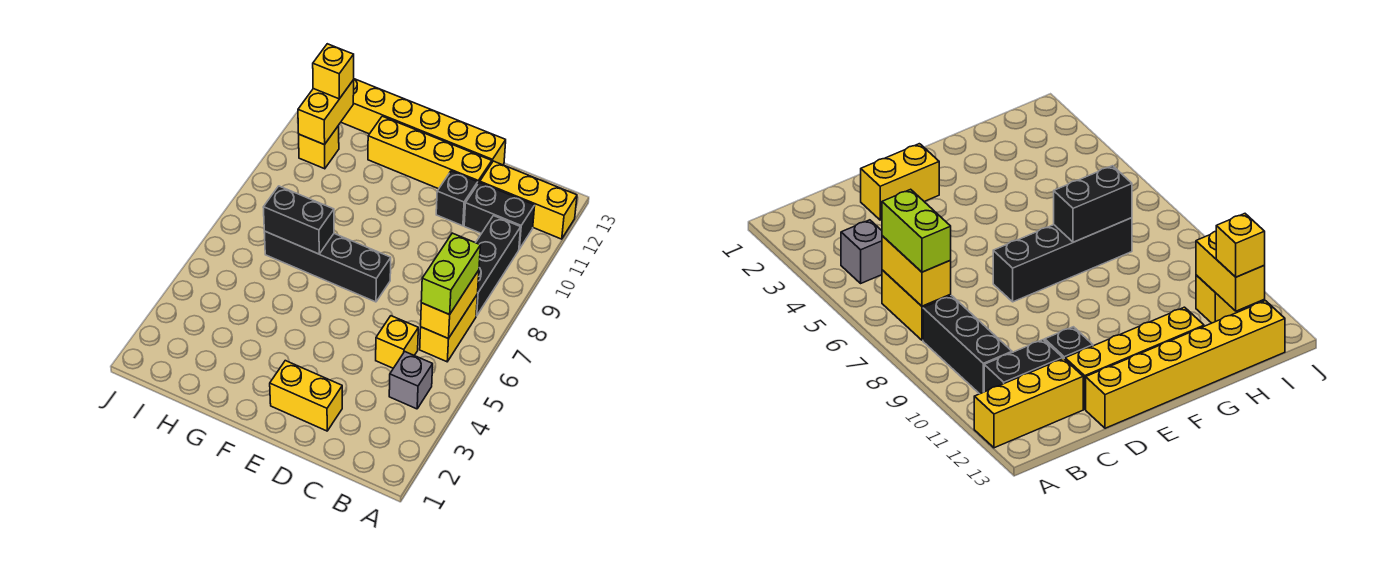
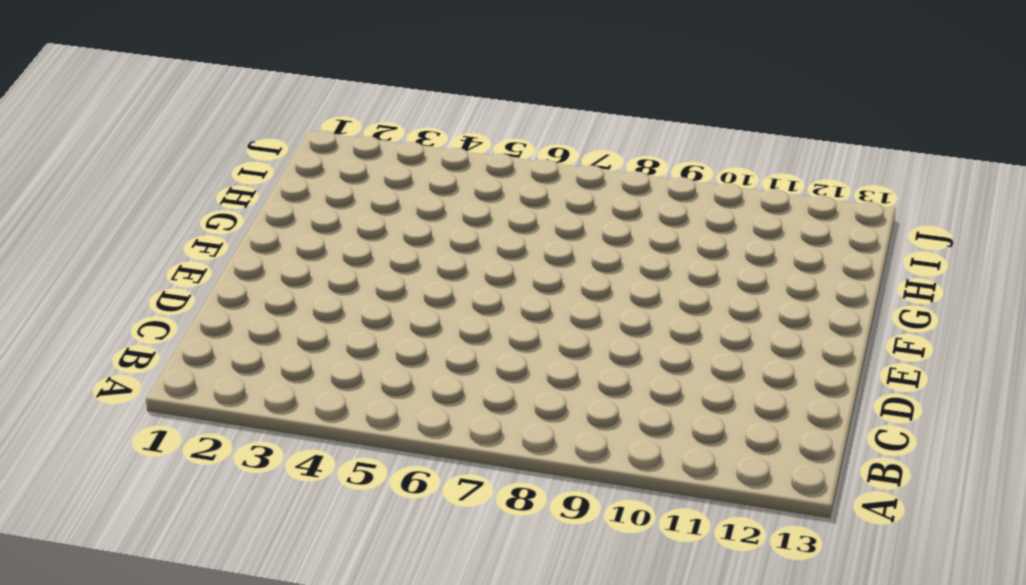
none -> yellow brick A12:C12 level 1
none -> grey brick B4 level 1
none -> yellow brick B6:B7 level 1

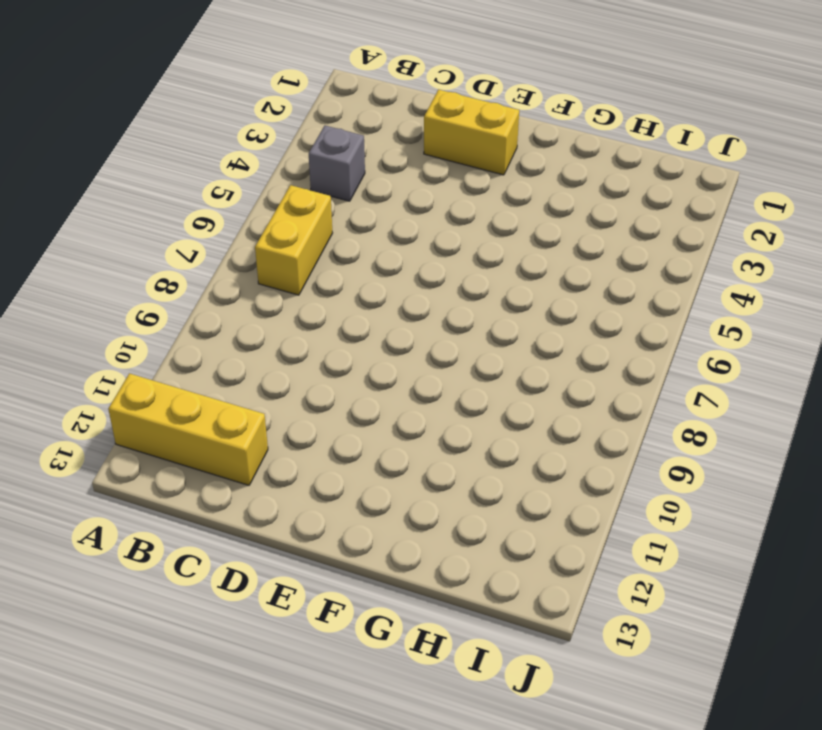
none -> black brick B8:B10 level 1
none -> black brick B11:C11 level 1
none -> yellow brick C5 level 1

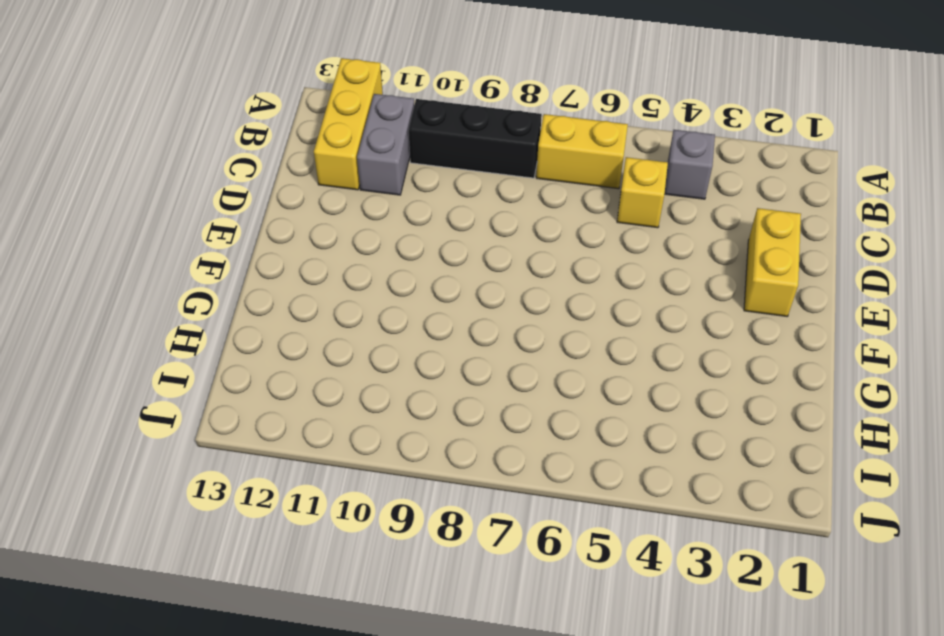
grey brick B11:C11 level 1 -> black brick B11:C11 level 1
none -> black brick D11 level 1
none -> yellow brick D12:G12 level 1
none -> yellow brick D13:I13 level 1

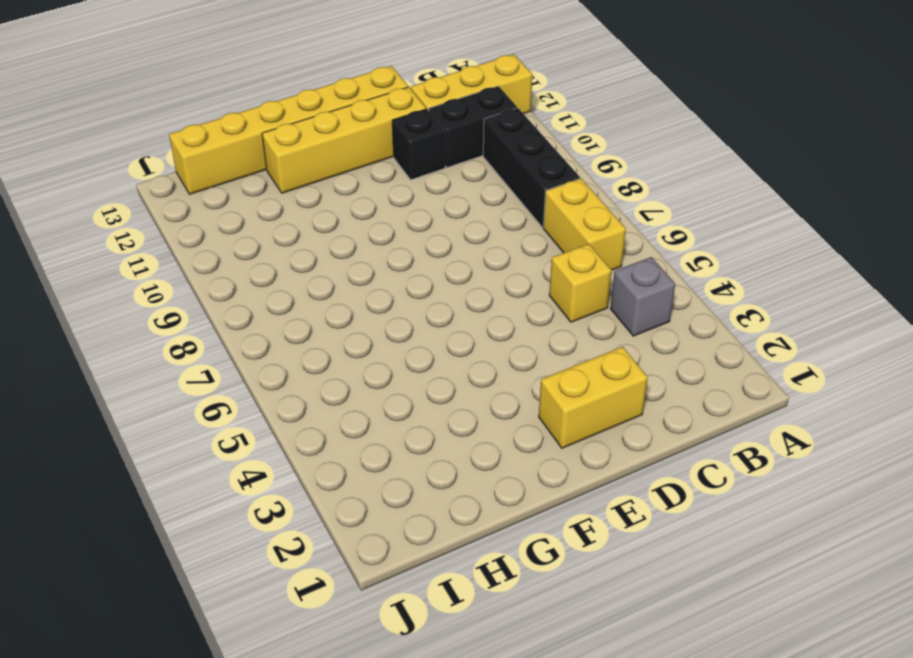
none -> black brick E7:H7 level 1
none -> yellow brick I11 level 1
none -> yellow brick B6:B7 level 2

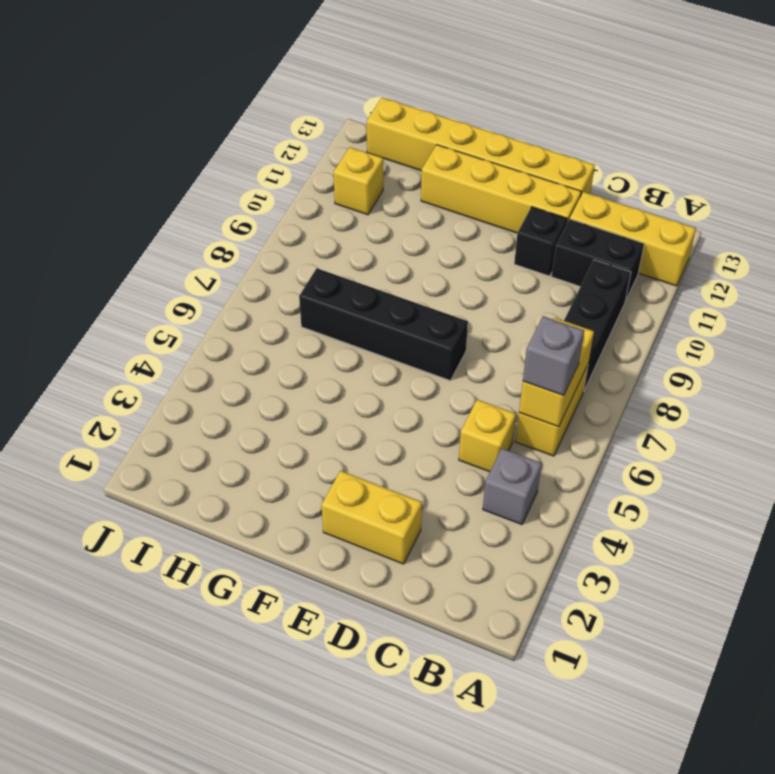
grey brick B6 level 3 -> lime brick B6:B7 level 3
none -> black brick G7:H7 level 2
none -> yellow brick I11:I12 level 2
none -> yellow brick I12 level 3

